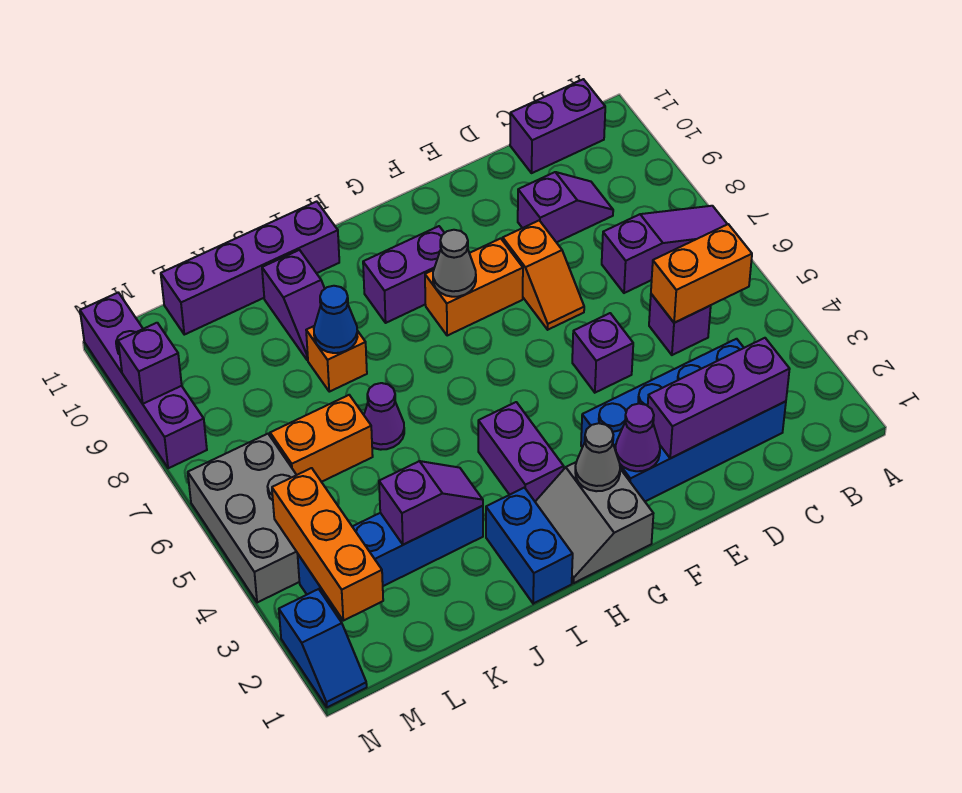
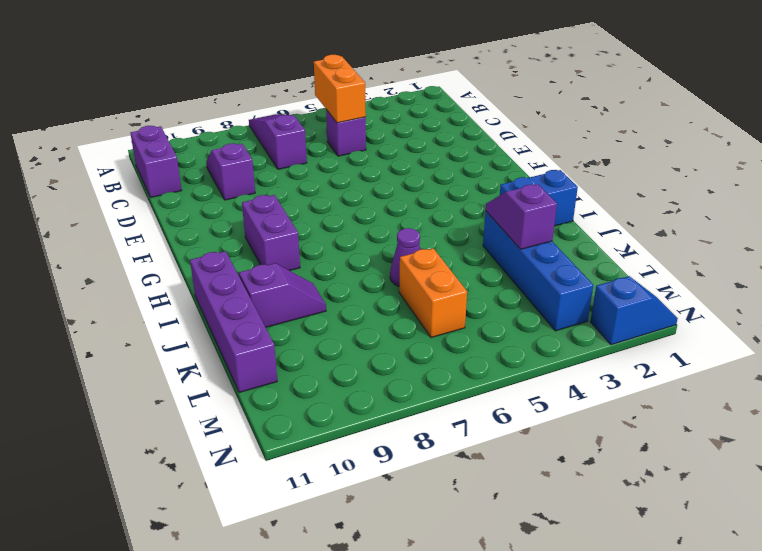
none -> blue brick C2:F3 level 1
none -> purple brick E5 level 1
none -> orange slope E7:E8 level 1 top 8
none -> orange brick F8:G8 level 1

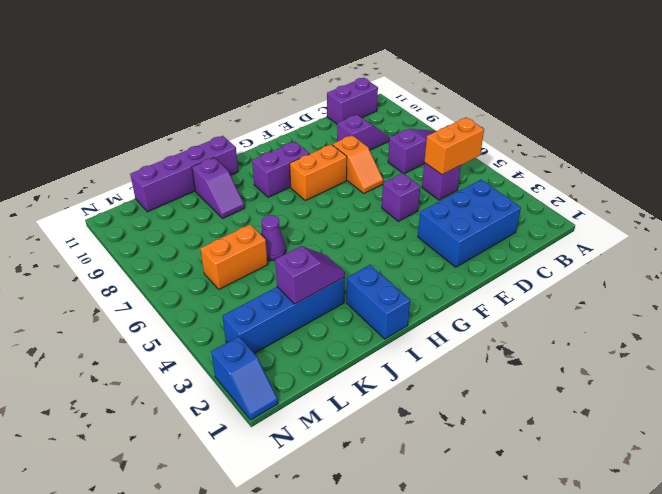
blue brick C2:E3 level 1 -> blue brick C2:F3 level 1
none -> grey slope G1:H2 level 1 top G
none -> purple brick H3:H4 level 1
none -> orange brick J8 level 1
none -> grey brick M4:N6 level 1

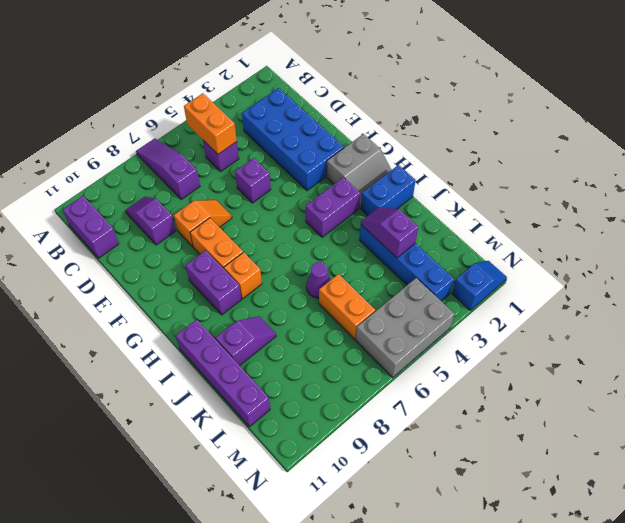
orange brick H8 level 1 -> orange brick J8 level 1
none -> purple brick N8:N11 level 1
none -> purple brick C2:E2 level 2
none -> purple cone F2 level 2
none -> grey cone G2 level 2

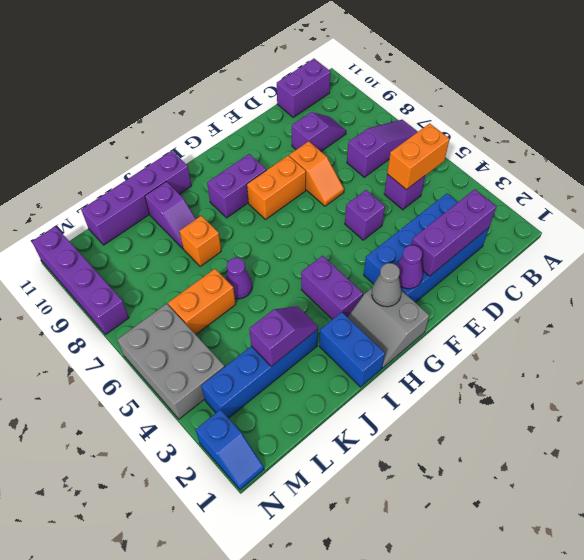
none -> grey cone G8 level 2
none -> blue cone J8 level 2
none -> orange brick M2:M4 level 2
none -> purple brick N9 level 2

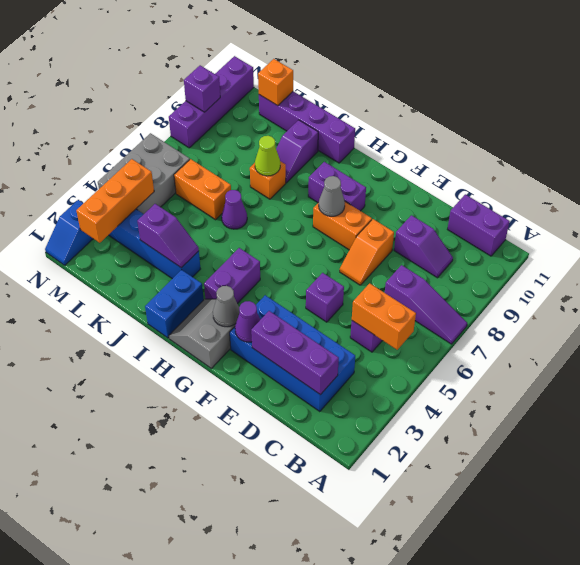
lime cone J8 level 2 -> blue cone J8 level 2
orange brick L11 level 2 -> none

